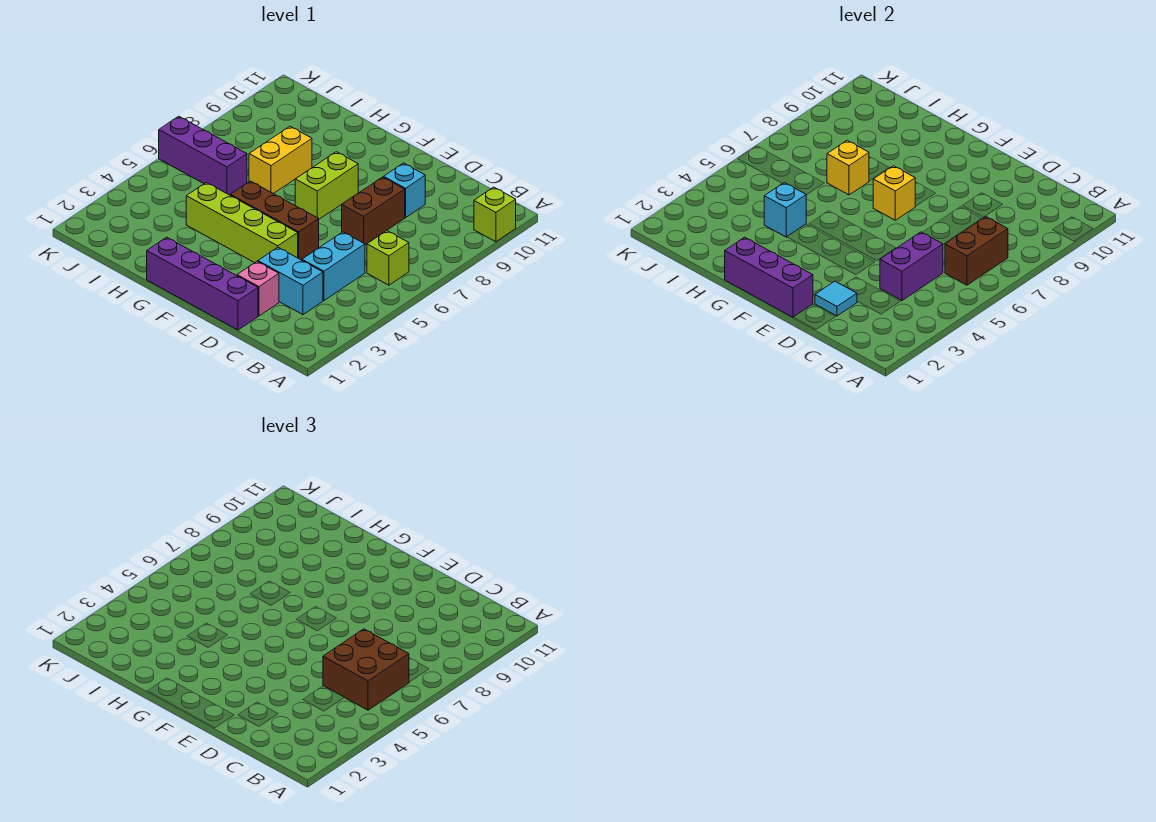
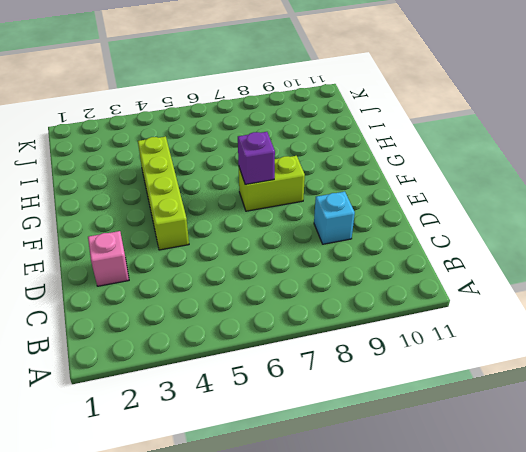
purple brick F7 level 2 -> yellow brick F7 level 2
none -> lime brick A10 level 1
none -> lime brick B6 level 1
none -> cyan brick C3:D3 level 1

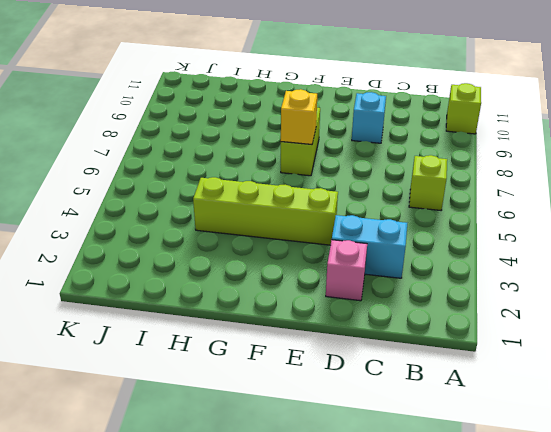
none -> cyan brick C4:C5 level 1
none -> purple brick D1:G1 level 1
none -> brown brick D7:D8 level 1

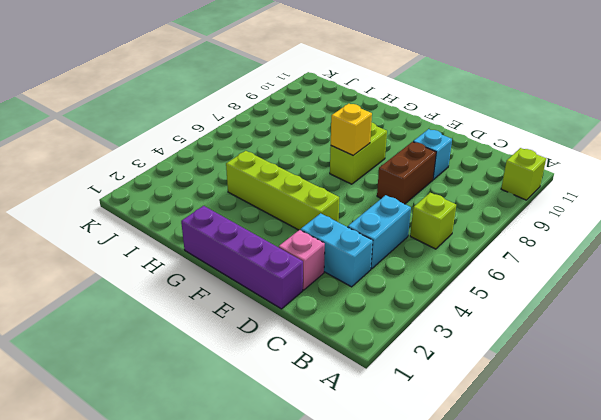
none -> brown brick E5:G5 level 1
none -> yellow brick H7:H8 level 1
none -> purple brick I6:K6 level 1

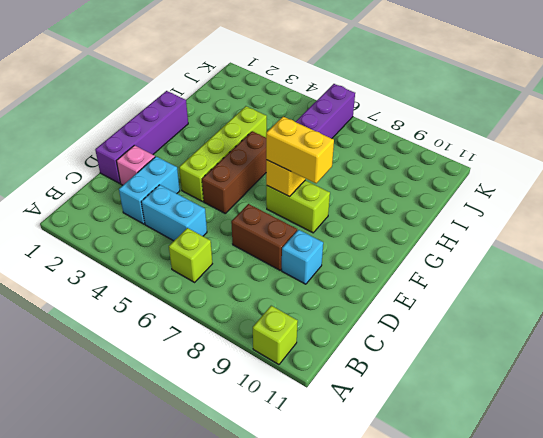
yellow brick F7:F8 level 3 -> yellow brick H7:H8 level 1
none -> brown brick B6:B7 level 2
none -> purple brick C4:C5 level 2
none -> cyan tile D2 level 2

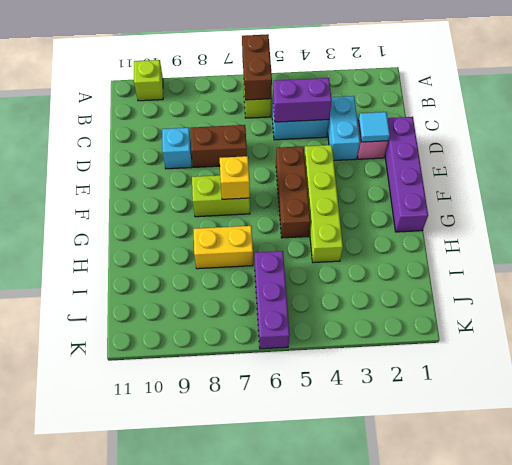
brown brick A6:B6 level 2 -> brown brick B6:B7 level 2
none -> purple brick E1:G1 level 2
none -> cyan brick H4 level 2
none -> yellow brick H7 level 2

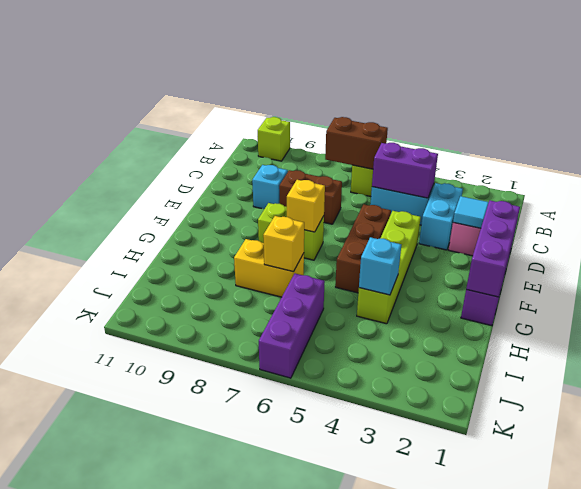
none -> brown brick B5:C6 level 3

